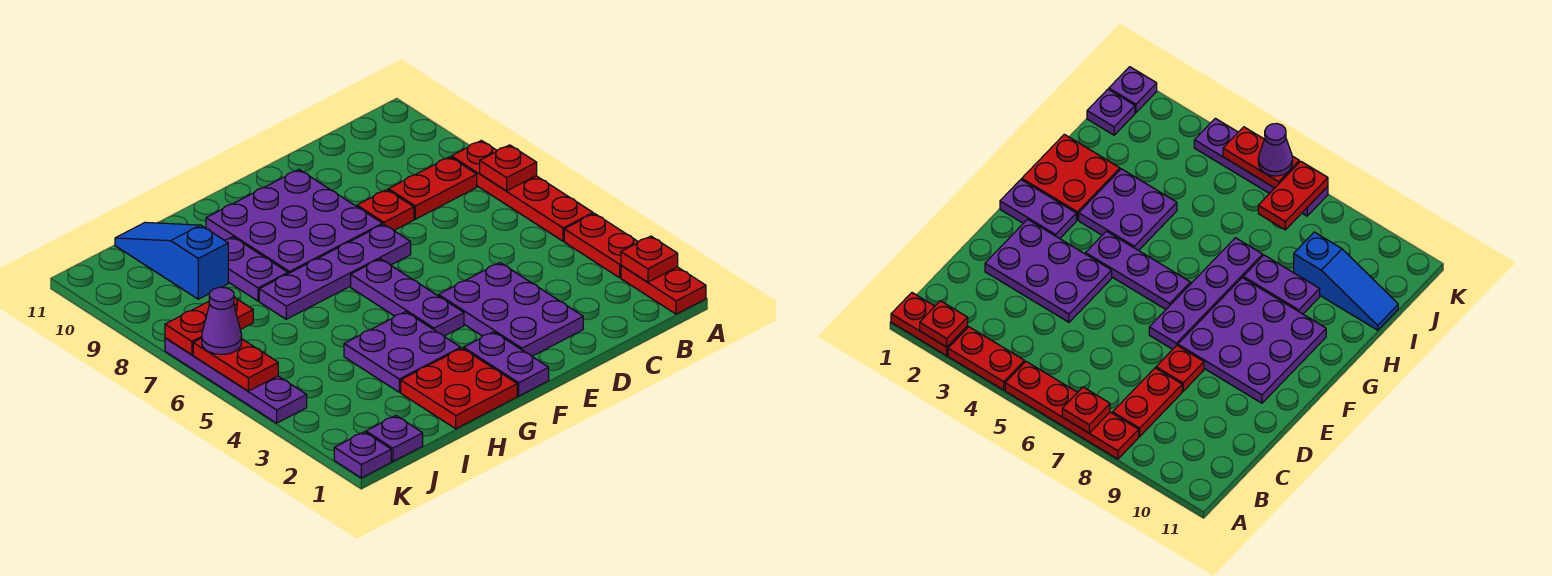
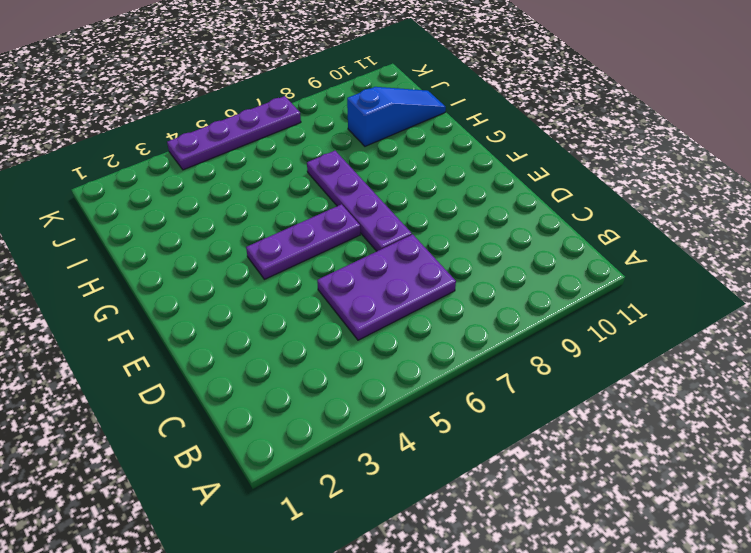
purple plate C5:D7 level 1 -> purple plate D2:E4 level 1
none -> red plate A1:A2 level 1
none -> red plate A3:A4 level 1
none -> red plate A5:A8 level 1

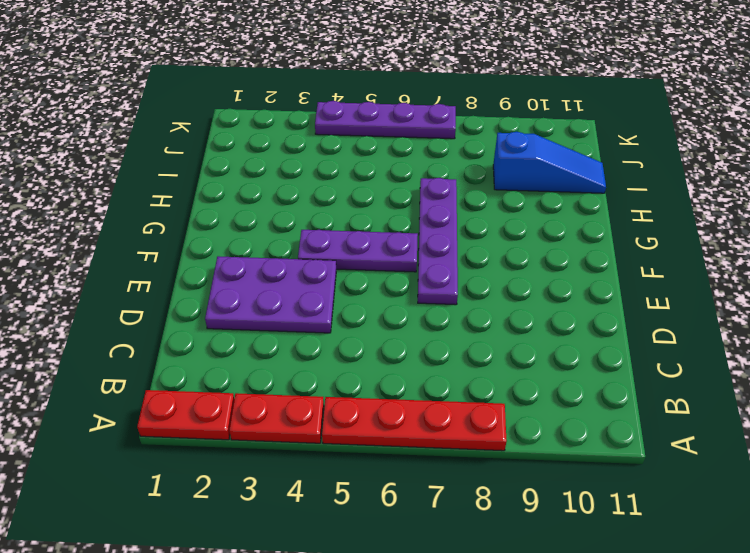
none -> red plate B8:C8 level 1
none -> red plate D8 level 1
none -> purple plate E8:G10 level 1

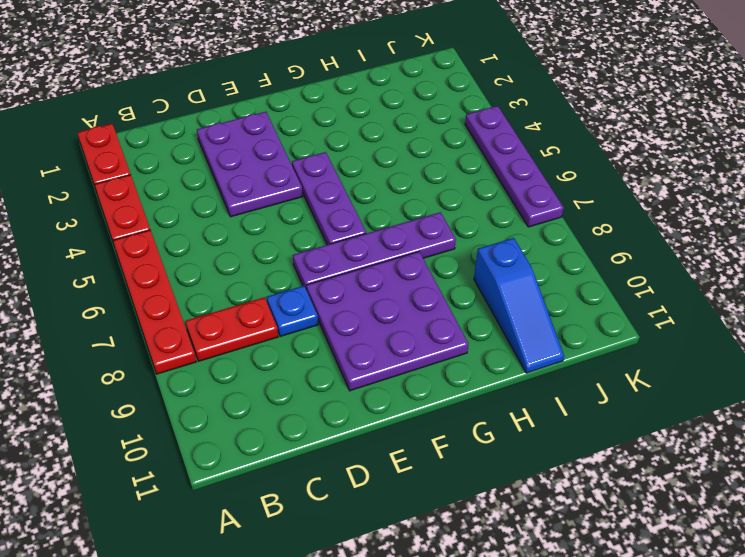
blue plate D8 level 1 -> red plate D8 level 1
none -> purple plate F1:F2 level 1
none -> red plate G1:H2 level 1
none -> purple plate G3:H4 level 1

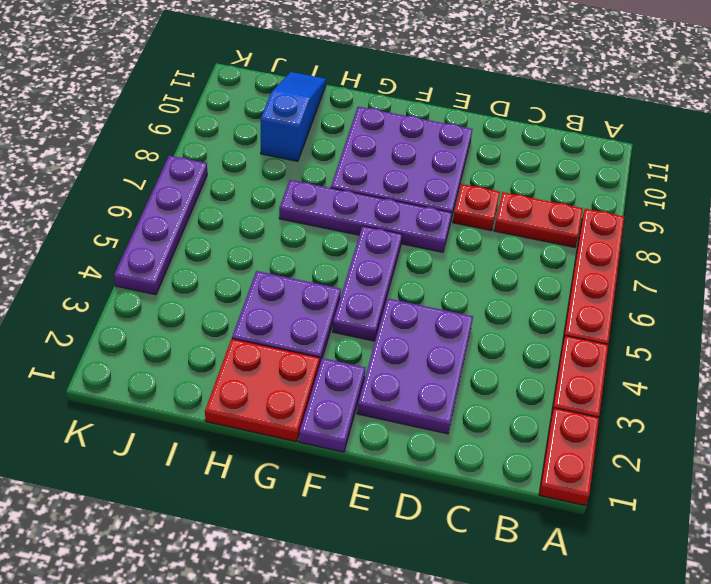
none -> purple plate H8:H9 level 1
none -> purple plate J1 level 1
none -> purple plate K1 level 1

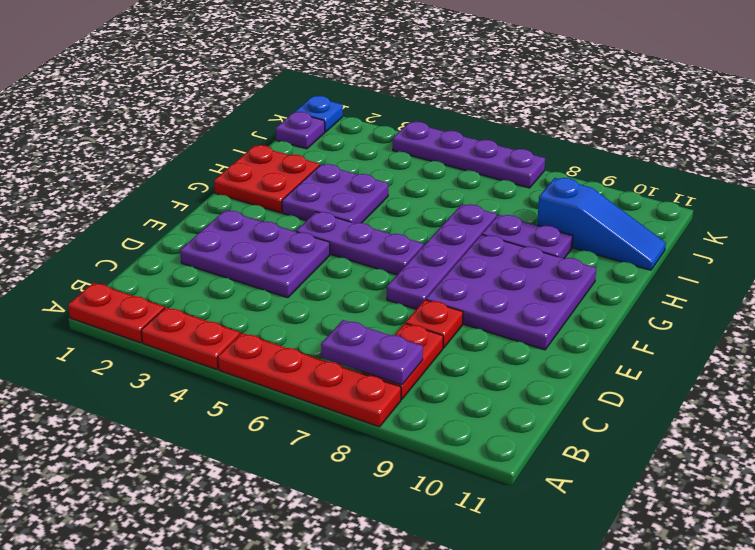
purple plate B7:B8 level 2 -> purple plate F1:F2 level 1
blue plate K1 level 1 -> purple plate K1 level 1
none -> red plate A2 level 2
none -> red plate A7 level 2
none -> red plate J7:K7 level 2

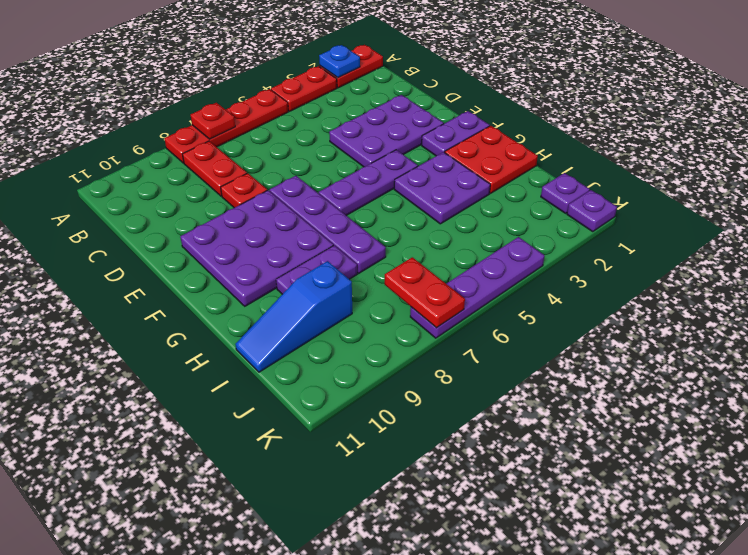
blue plate A2 level 2 -> red plate A2 level 2
none -> red plate K5:K6 level 2
none -> purple cone K6 level 3

